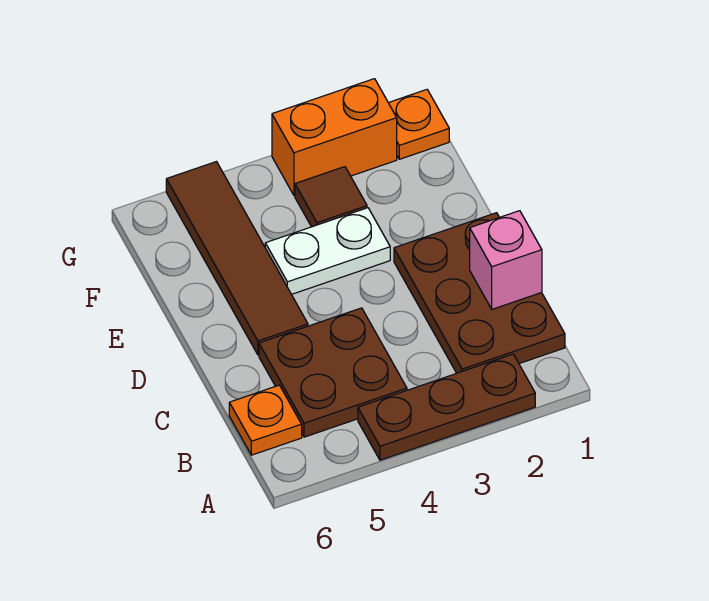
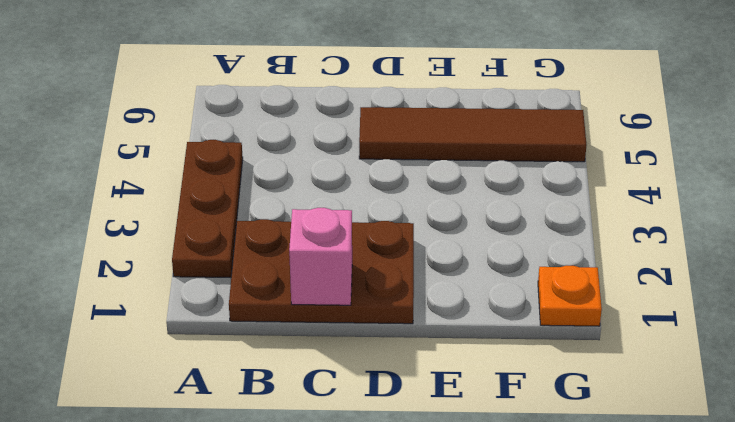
none -> brown plate B4:C5 level 1
none -> orange plate B6 level 1

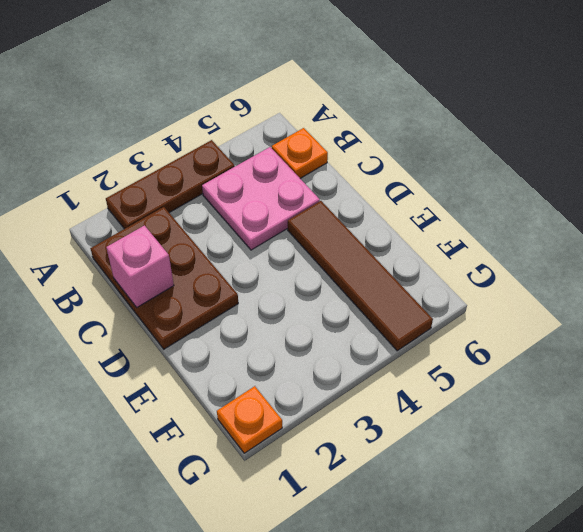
pink plate B4:C5 level 1 -> brown plate B4:C5 level 1
none -> white plate E3:E4 level 1
none -> brown tile F3 level 1

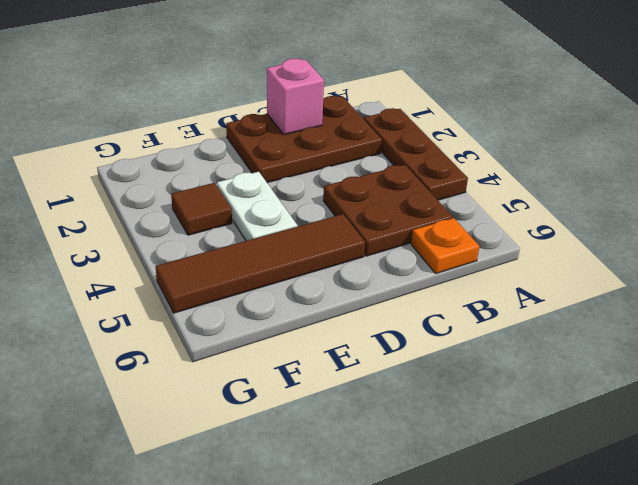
none -> orange plate G1 level 1
none -> orange brick G2:G3 level 1

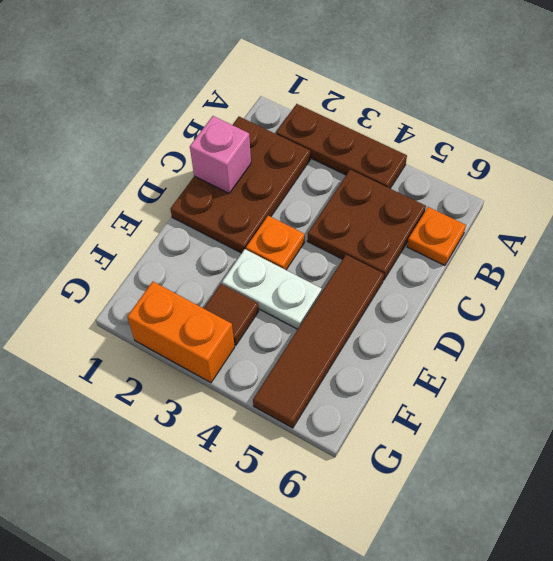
orange plate D3 level 1 -> orange plate G1 level 1

